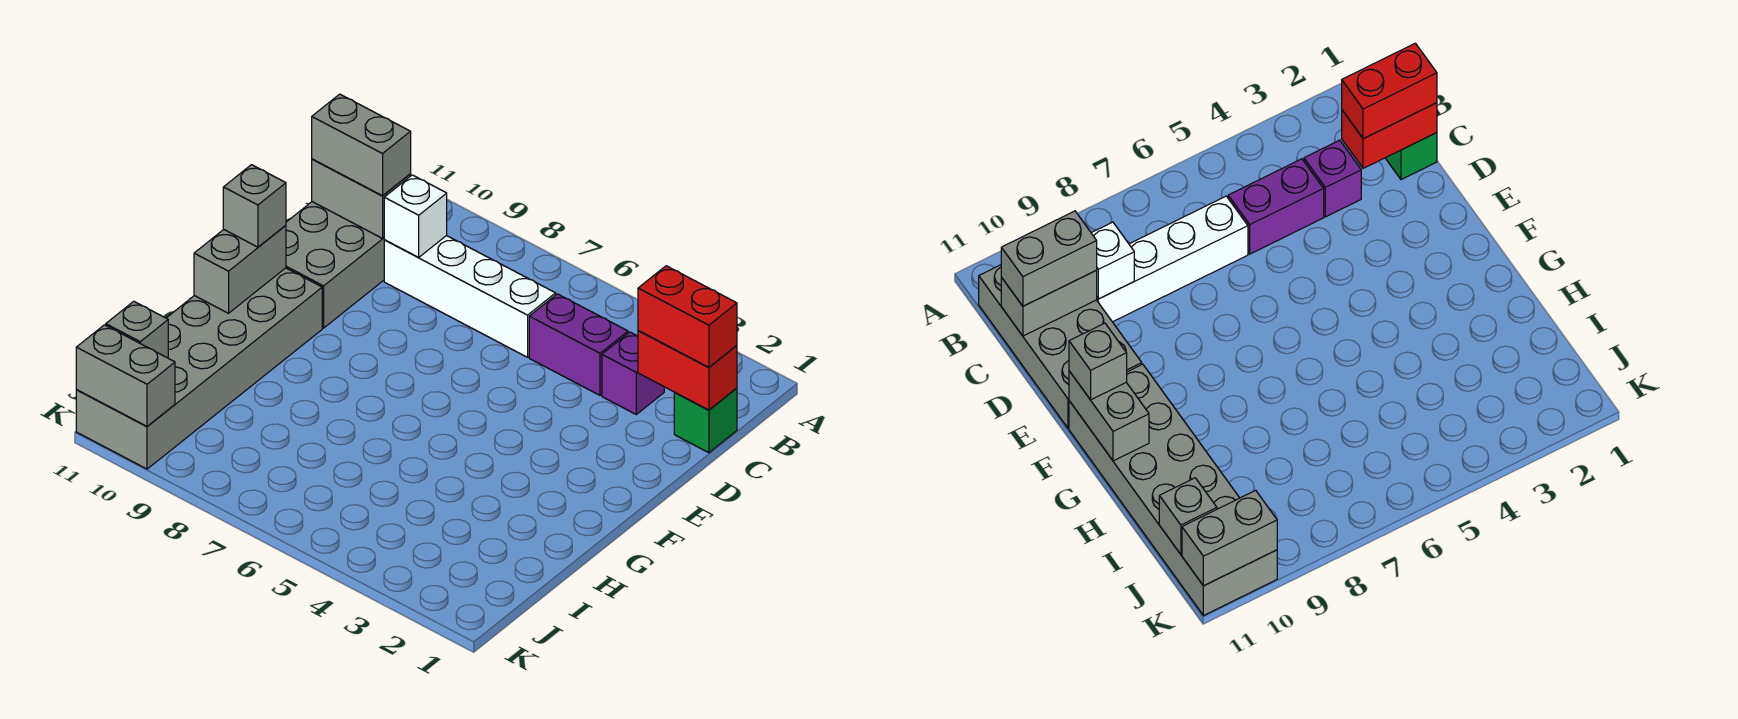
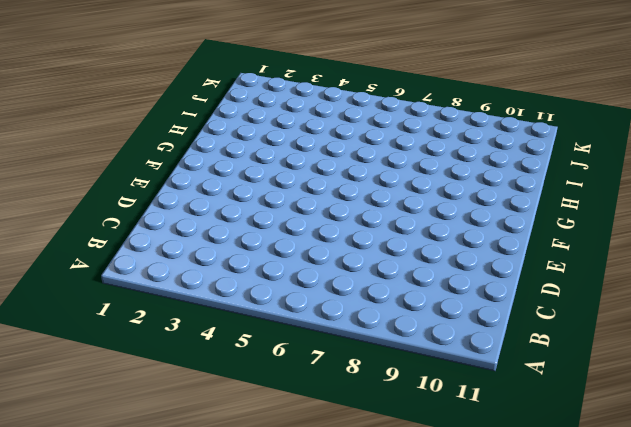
none -> grey brick B10:E11 level 1
none -> green brick C1 level 1
none -> purple brick C3 level 1

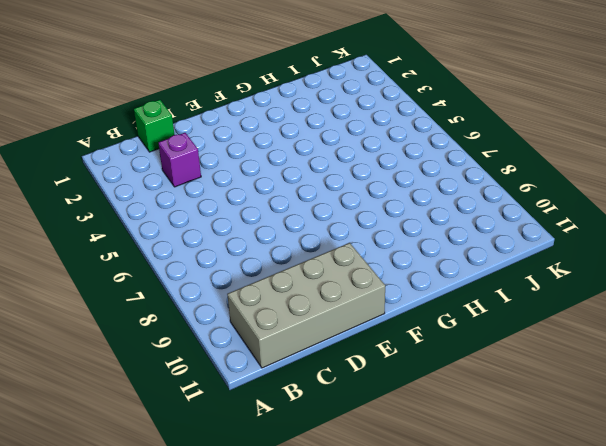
none -> purple brick C4:C5 level 1
none -> white brick C6:C9 level 1
none -> grey brick F10:K11 level 1

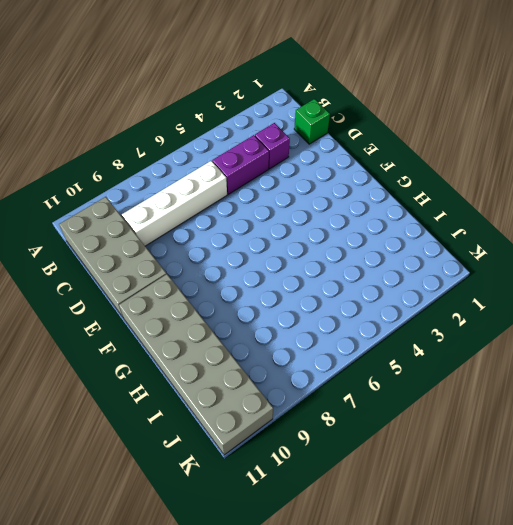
none -> red brick C1:C2 level 2
none -> white brick C9 level 2
none -> grey brick C10:C11 level 2

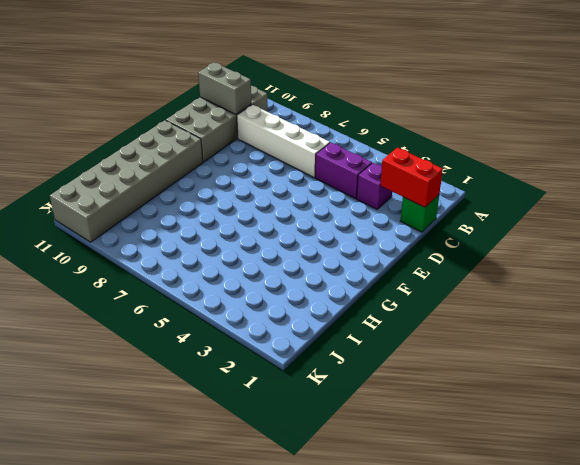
none -> white brick C9 level 2
none -> grey brick F11:G11 level 2
none -> grey brick J11 level 2

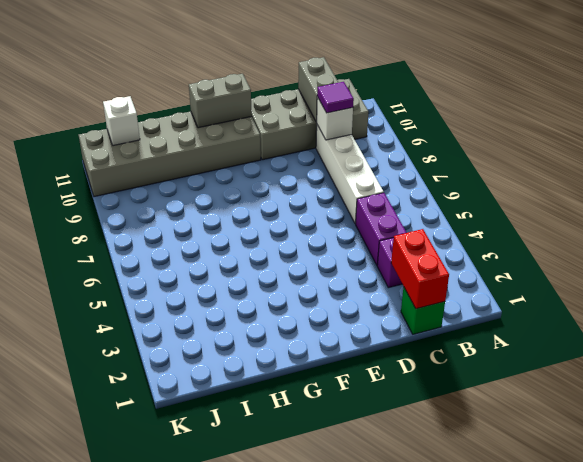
purple tile C9 level 3 -> none
white brick J11 level 2 -> grey brick J11 level 2
none -> grey brick K10:K11 level 2
none -> red brick C1:C2 level 3
none -> grey brick C10:C11 level 3

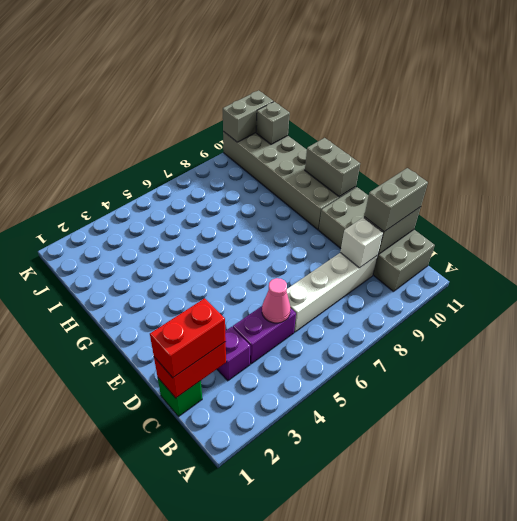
pink cone C5 level 2 -> none
none -> grey brick F11 level 3

